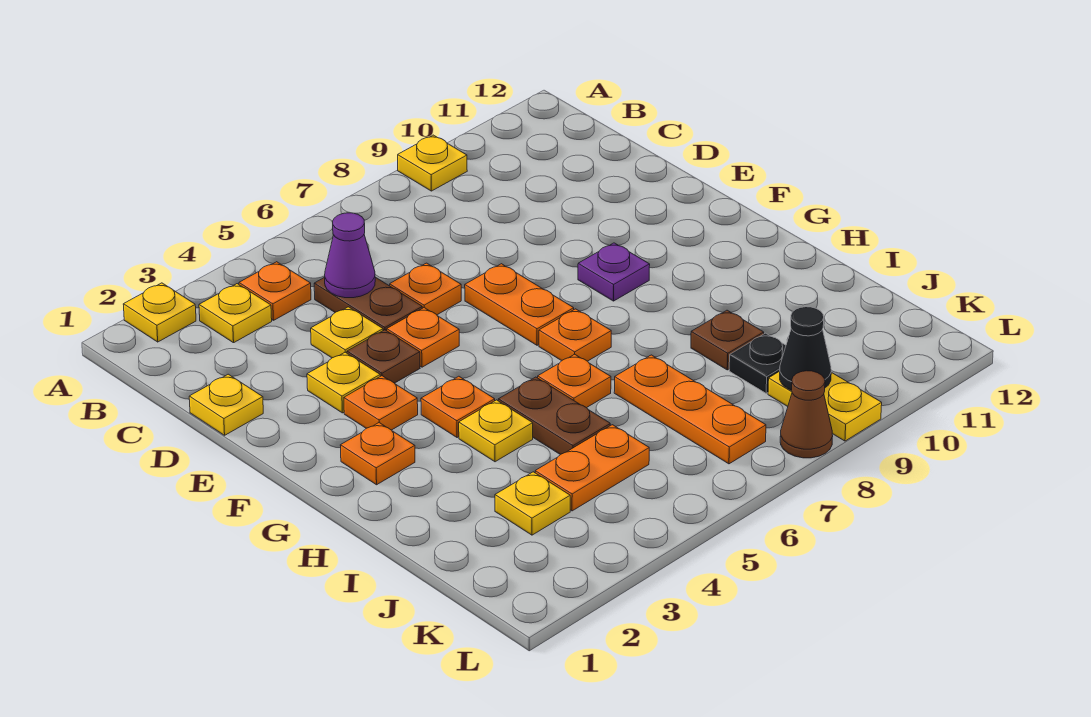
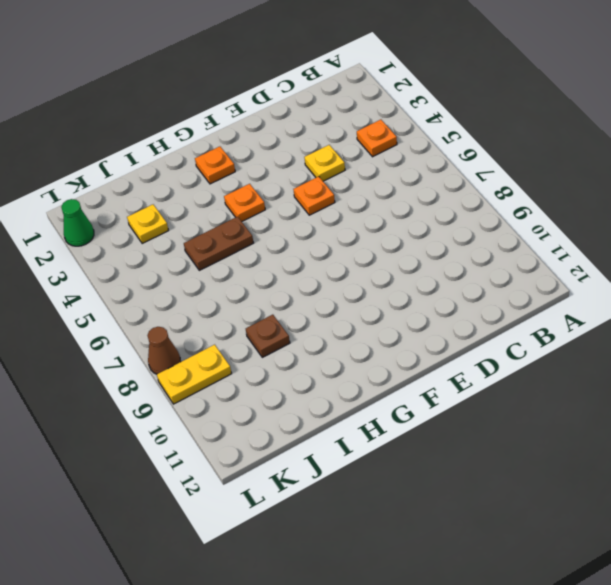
green cone L2 level 1 -> none
none -> yellow plate A2 level 1
none -> yellow plate A9 level 1
none -> yellow plate B3 level 1

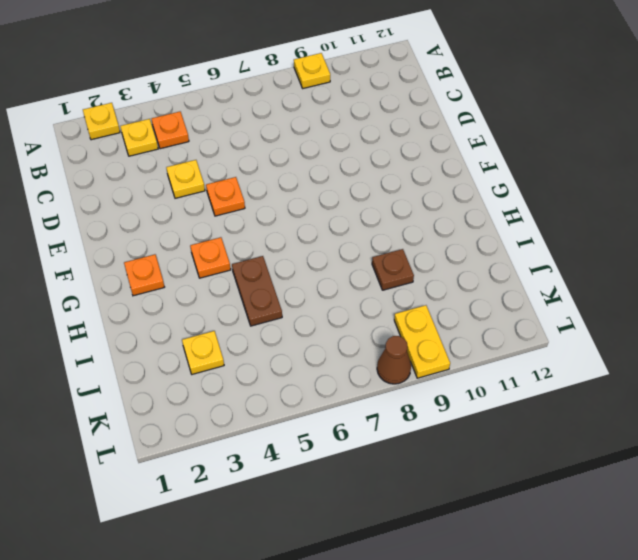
none -> brown plate C5:D5 level 1
none -> yellow plate D1 level 1
none -> orange plate D6 level 1

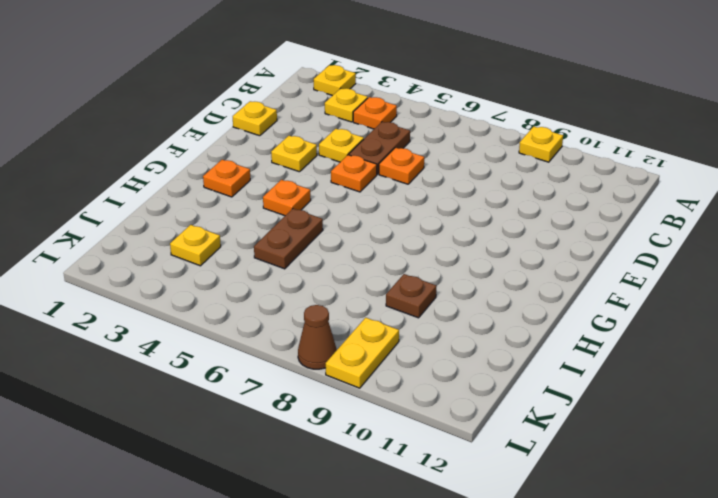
none -> brown plate E4 level 1
none -> orange plate E7:F7 level 1
none -> orange plate F3 level 1

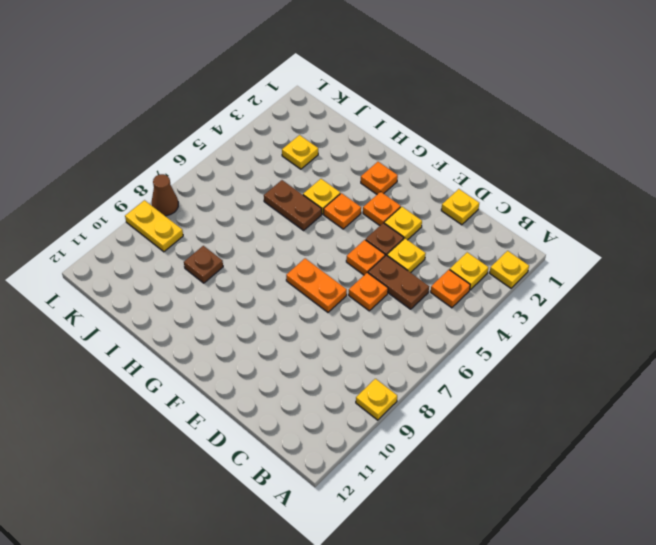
none -> purple plate F9 level 1
none -> orange plate G7 level 1
none -> orange plate H6 level 1

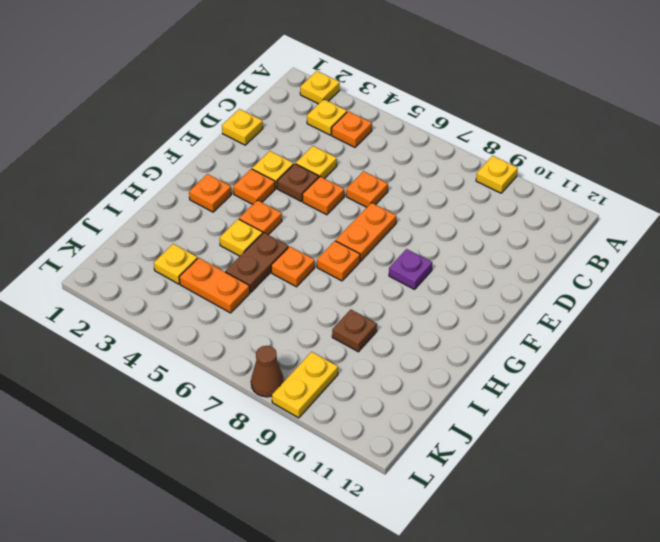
none -> brown plate C5:D5 level 1
none -> orange plate I7:K7 level 1
none -> black plate J9 level 1

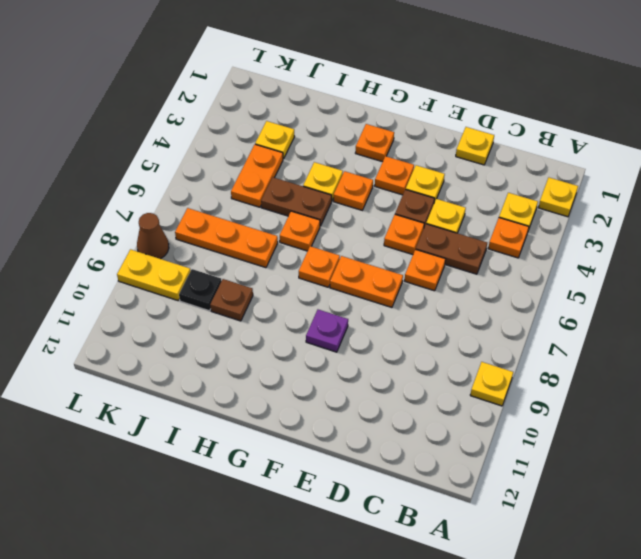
none -> purple cone C5 level 2
none -> black cone K9 level 2

